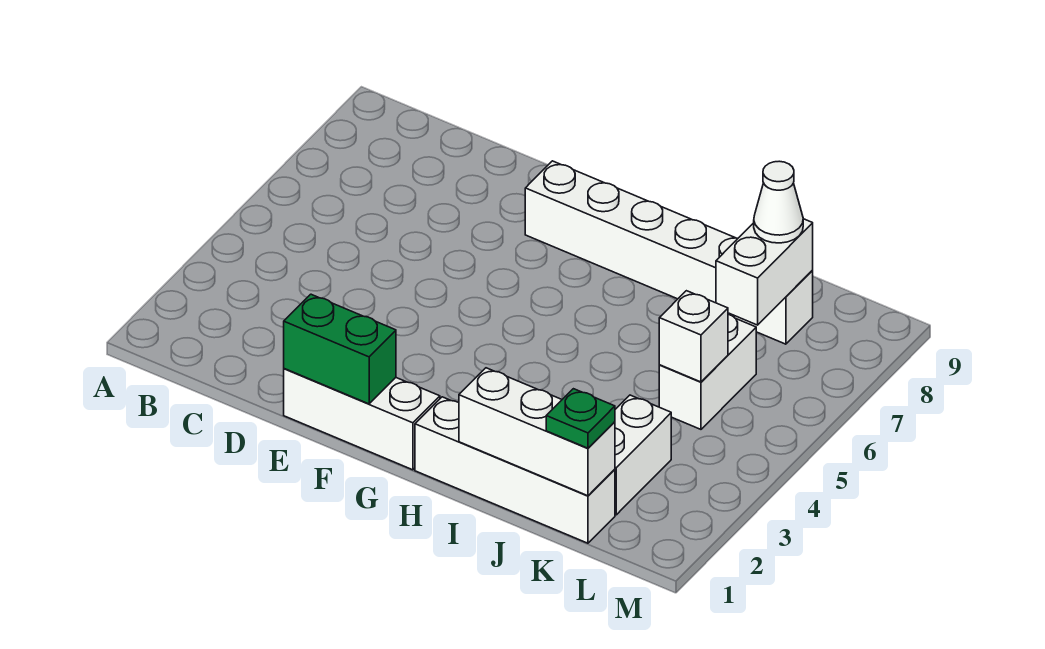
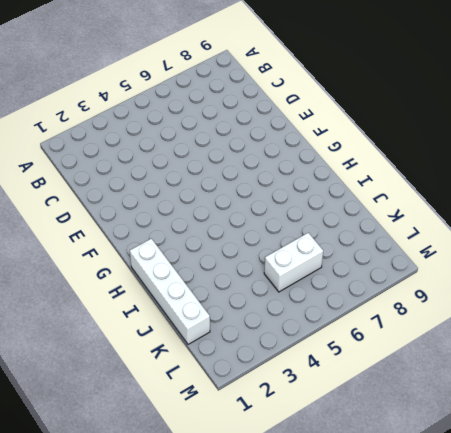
none -> white brick E1:G1 level 1
none -> white brick F8:K8 level 1

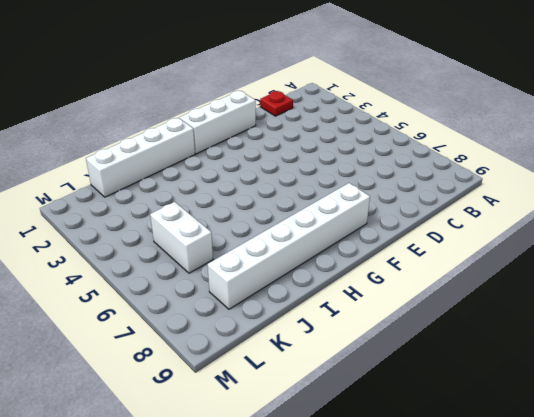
red plate C1 level 1 -> none
none -> white brick K2:K3 level 1
none -> green brick E1:F1 level 2

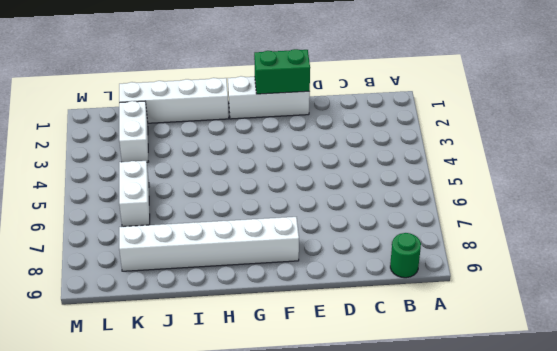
green round brick B9 level 1 -> none
none -> white brick I1:K1 level 2
none -> white brick K5 level 2

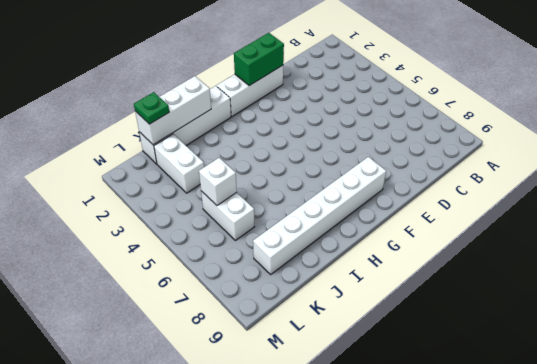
none -> white brick K7:K8 level 2
none -> white cone K8 level 3

